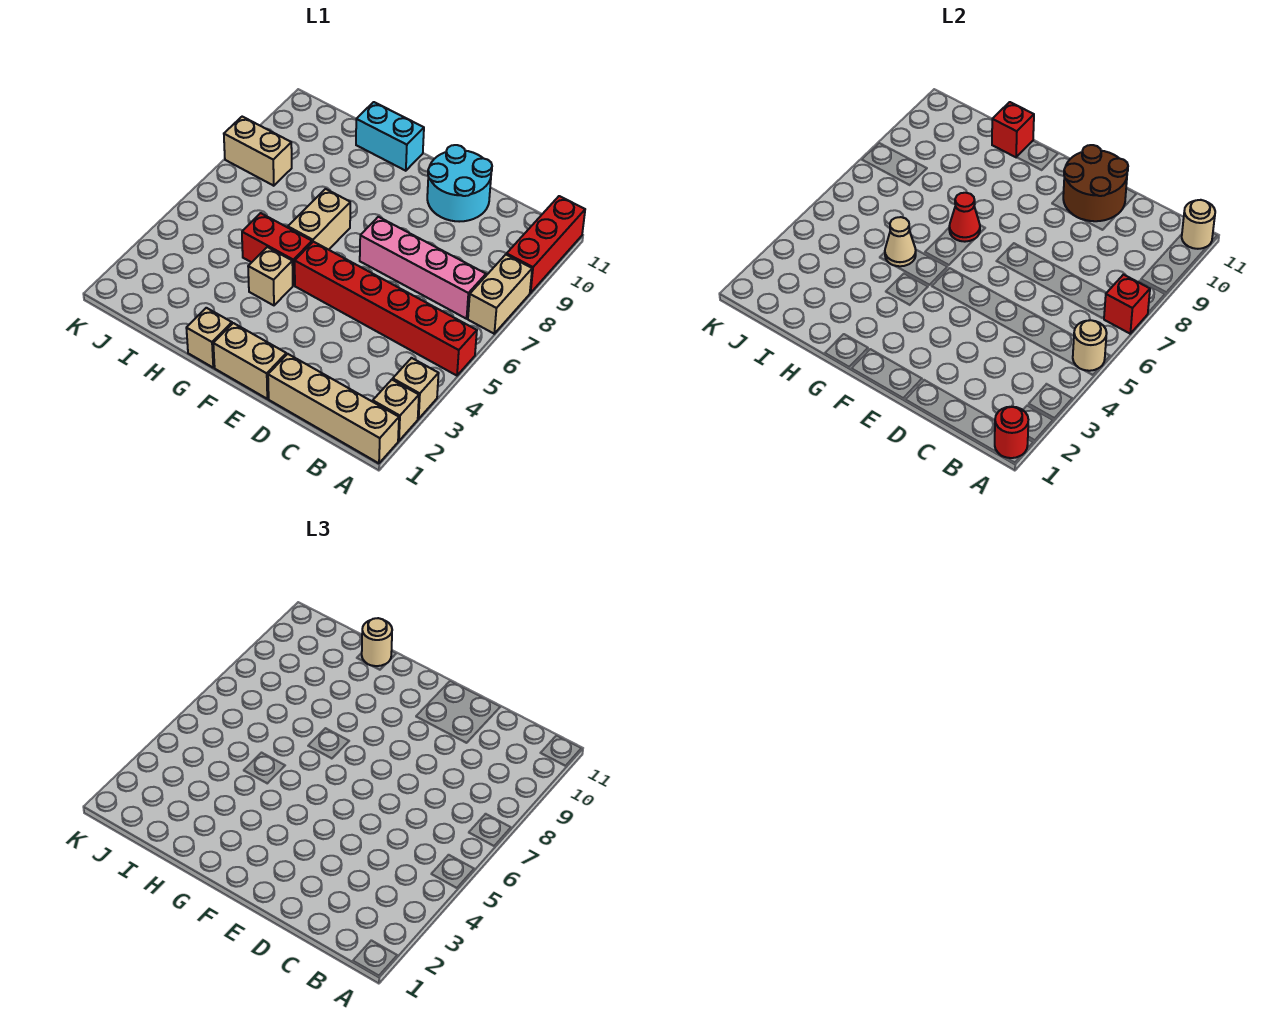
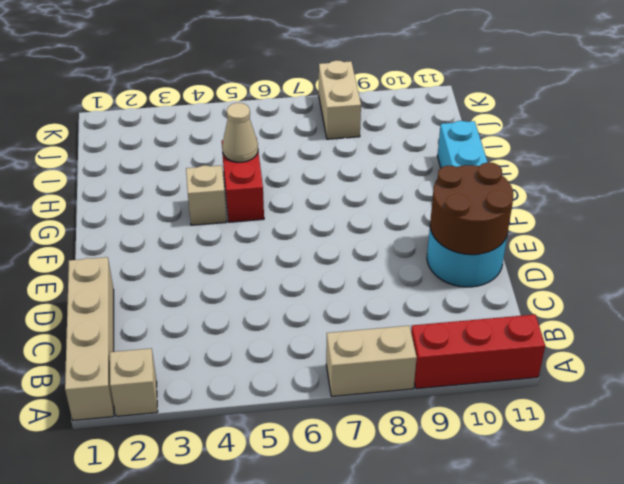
none -> tan brick A3 level 1
none -> red brick A5:F5 level 1
none -> pink brick B7:E7 level 1

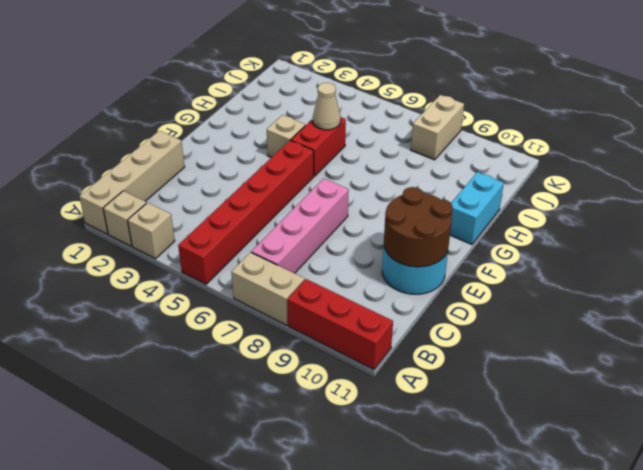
none -> tan brick E1:F1 level 1
none -> tan brick G1 level 1
none -> tan brick G6:G7 level 1

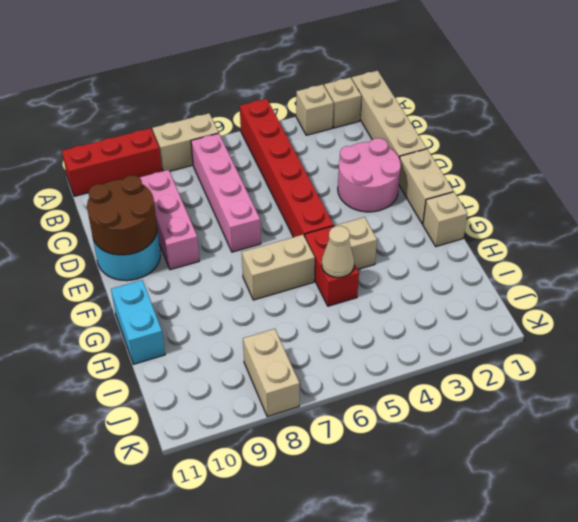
pink brick C9:E9 level 1 -> none
pink round brick D2:E3 level 1 -> none
none -> red round brick A1 level 2
none -> tan round brick A5 level 2
none -> red brick A7 level 2

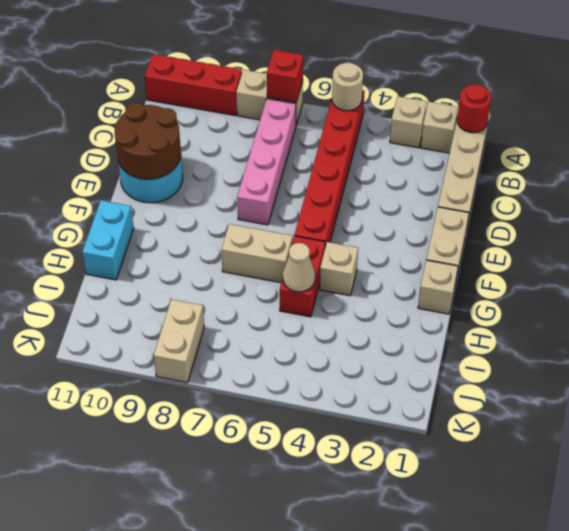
none -> tan round brick A11 level 2
none -> red cone G7 level 2
none -> red brick H11 level 2

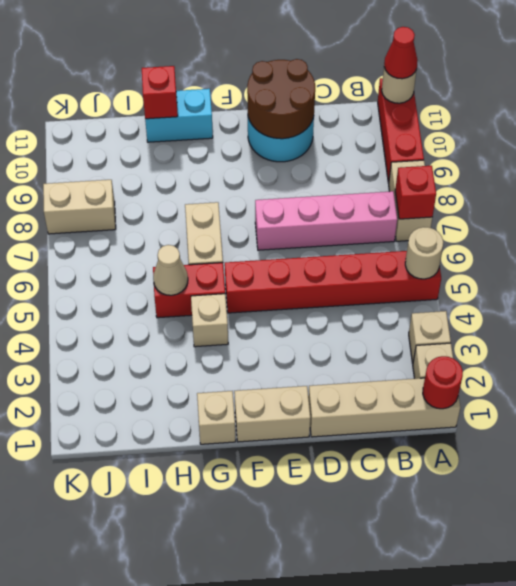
red cone A11 level 3 -> red cone G7 level 2
none -> tan round brick H11 level 3

